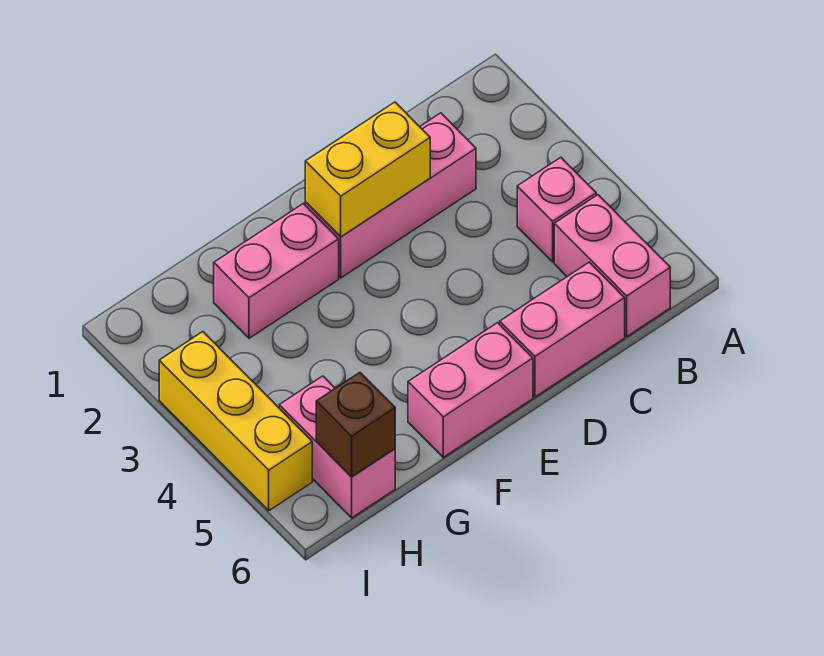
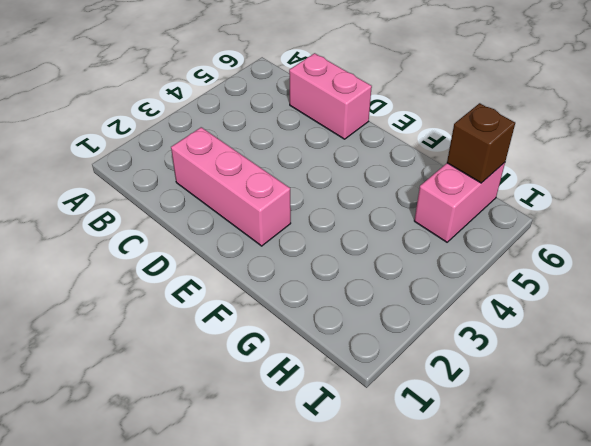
none -> pink brick B4 level 1
none -> pink brick B5:B6 level 1

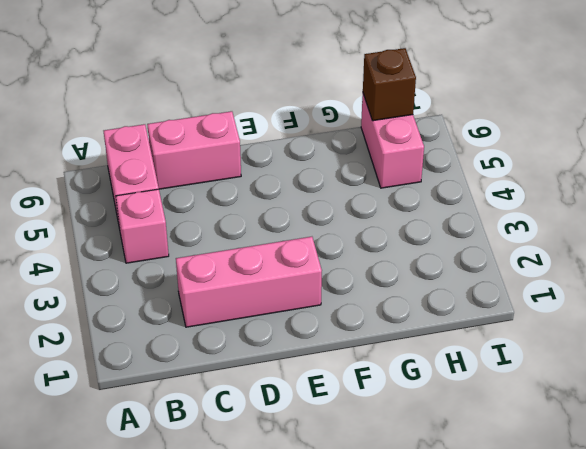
none -> pink brick E6:F6 level 1
none -> pink brick F2:G2 level 1

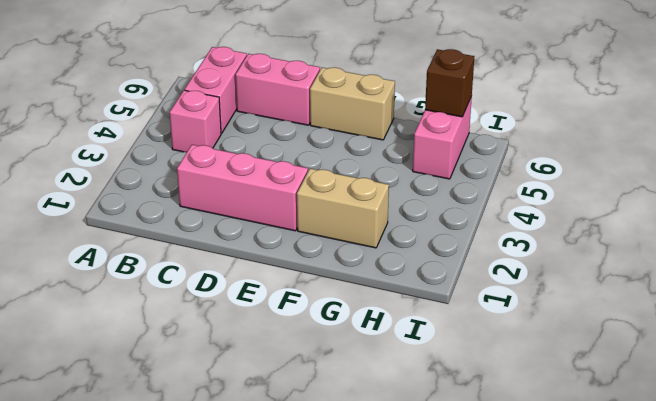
tan brick E6:F6 level 1 -> pink brick E6:F6 level 1
tan brick F2:G2 level 1 -> pink brick F2:G2 level 1
none -> yellow brick I3:I5 level 1
none -> yellow brick D2:E2 level 2

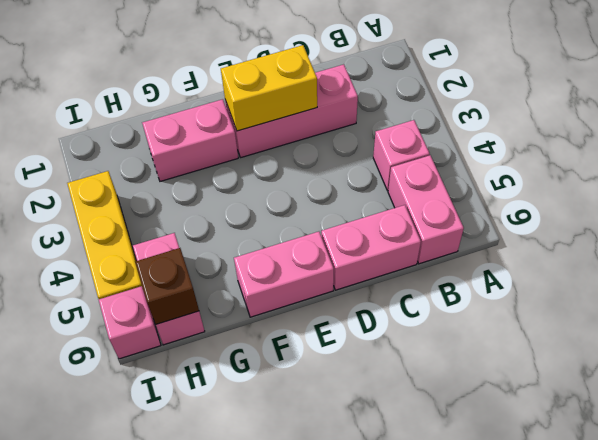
pink brick I6 level 1 -> none

